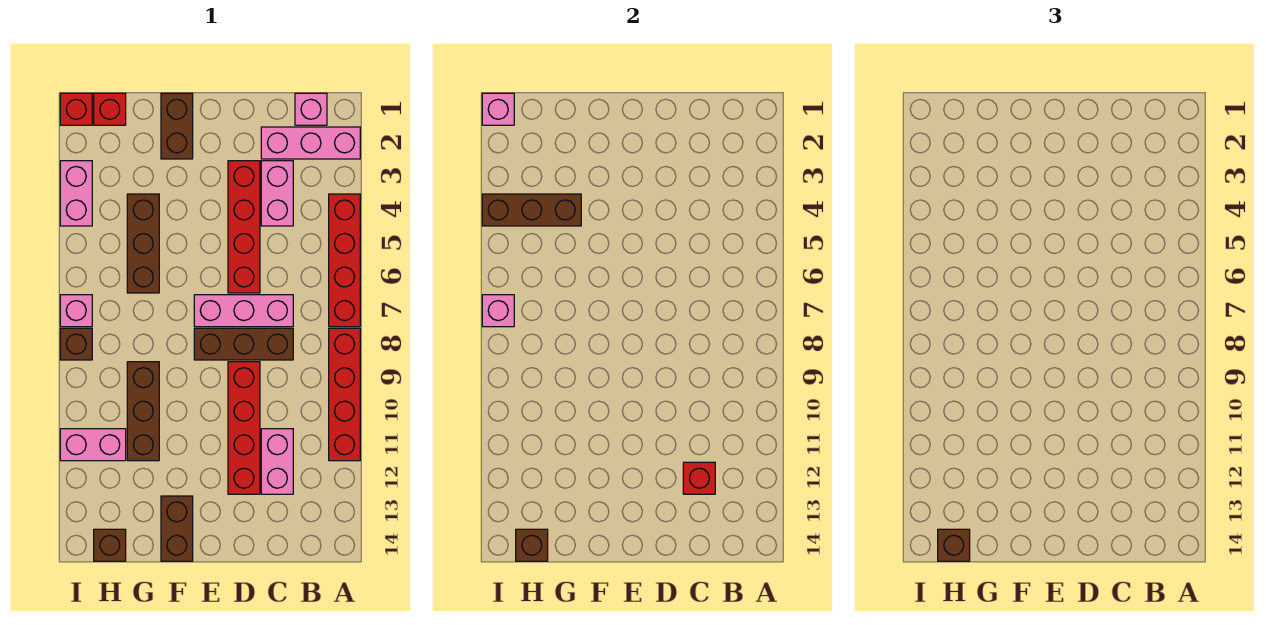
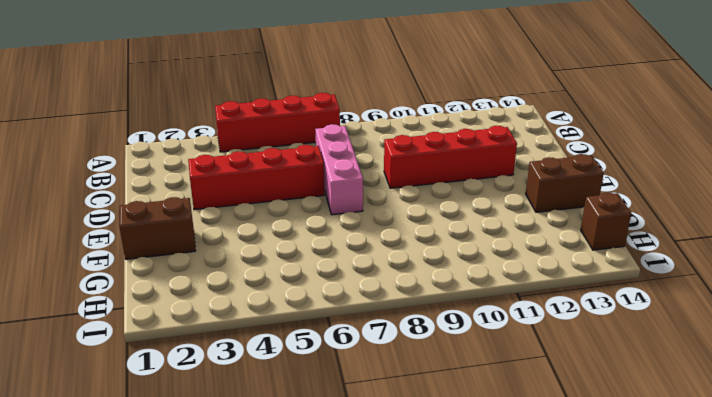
none -> pink brick A2:C2 level 1
none -> red brick A8:A11 level 1
none -> pink brick B1 level 1

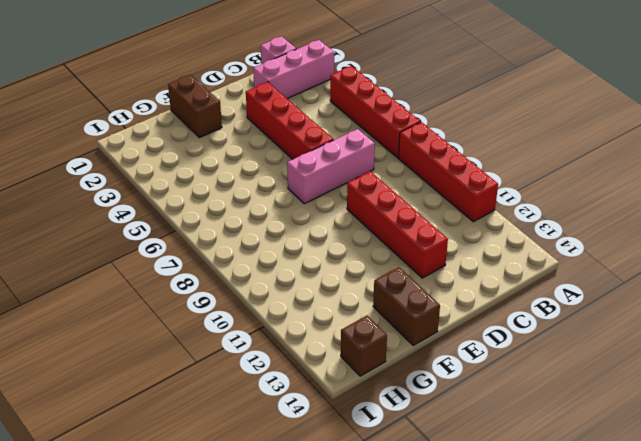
none -> pink brick C3:C4 level 1
none -> brown brick C8:E8 level 1
none -> pink brick C11:C12 level 1

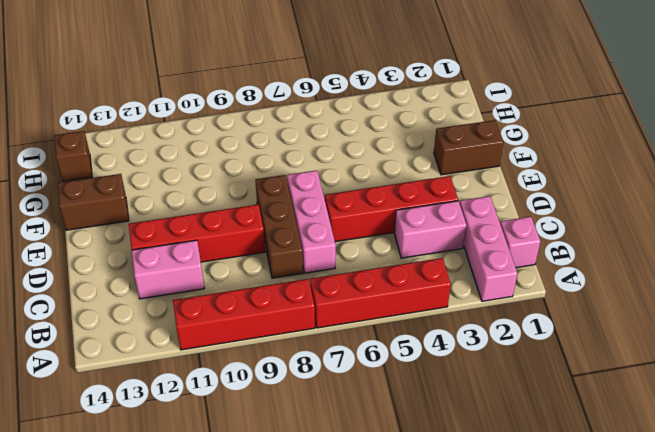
none -> brown brick G4:G6 level 1
none -> brown brick G9:G11 level 1
none -> red brick H1 level 1

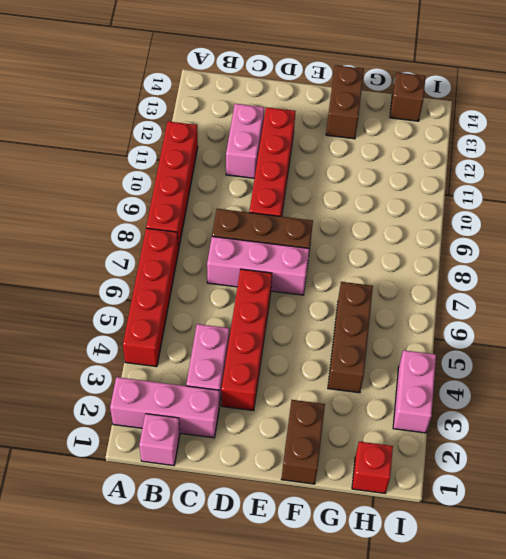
none -> brown brick G9:G11 level 1
none -> pink brick H11:I11 level 1
none -> red brick I1 level 1

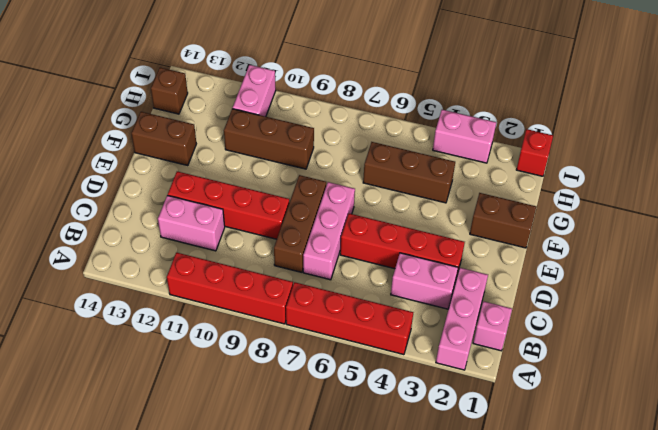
none -> red brick H1 level 1
none -> pink brick I7 level 1
none -> brown brick I8 level 1

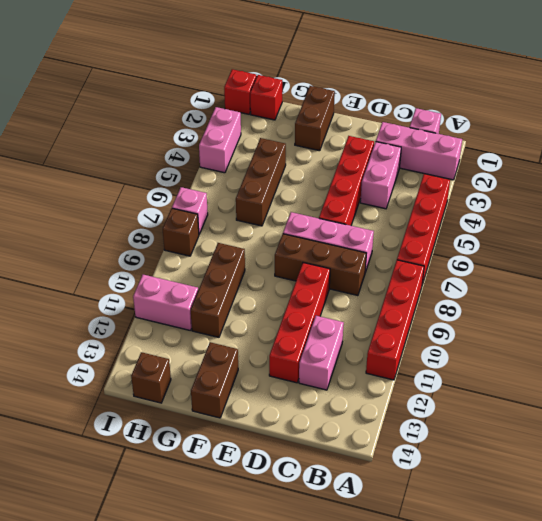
none -> red brick C12 level 2
none -> brown brick G4:I4 level 2
none -> brown brick H14 level 2

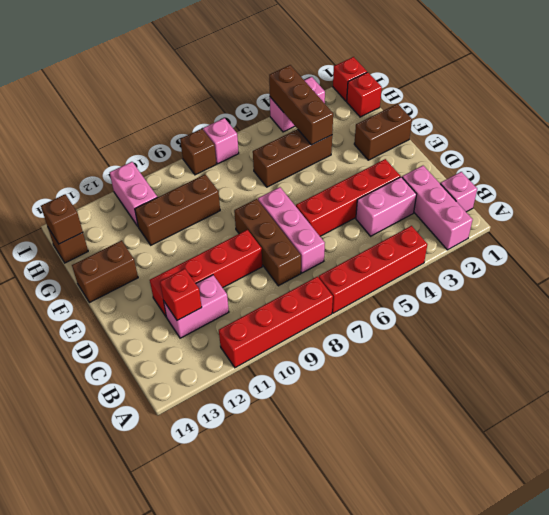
none -> pink brick I1 level 2
none -> pink brick I7 level 2
none -> brown brick H14 level 3

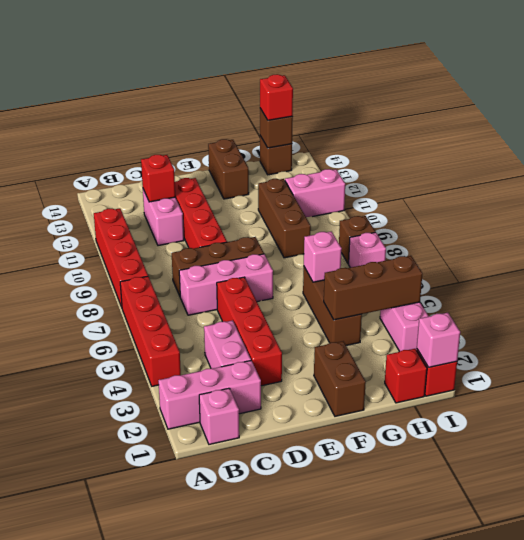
pink brick G6 level 2 -> pink brick I7 level 2
red brick H14 level 3 -> brown brick H14 level 3

